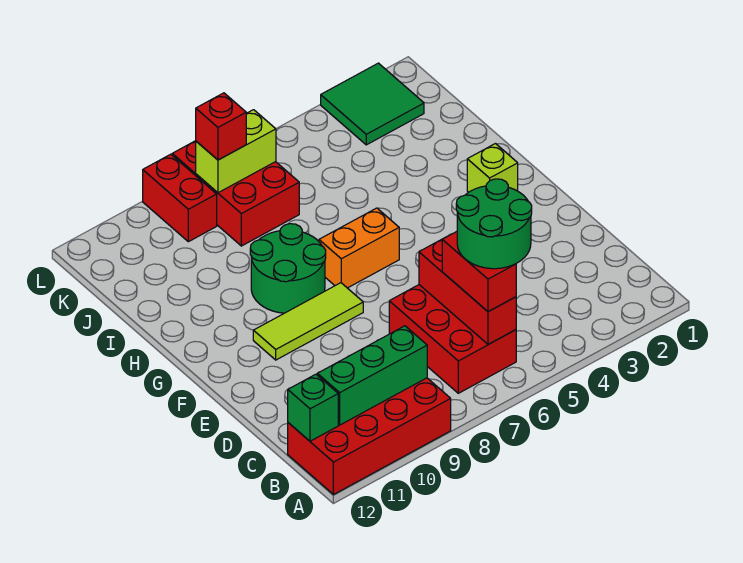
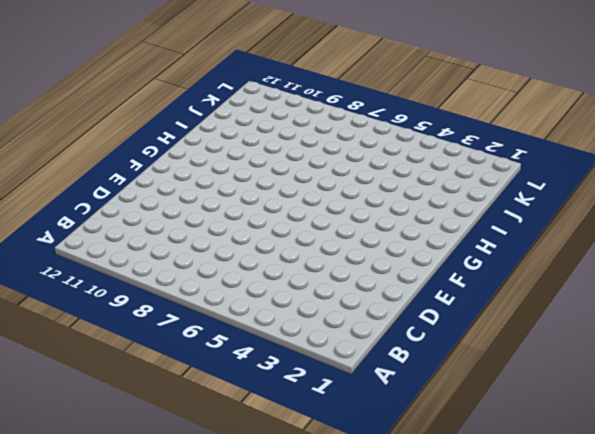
none -> red brick A9:B12 level 1
none -> red brick B6:D7 level 1
none -> lime tile F8:F10 level 1

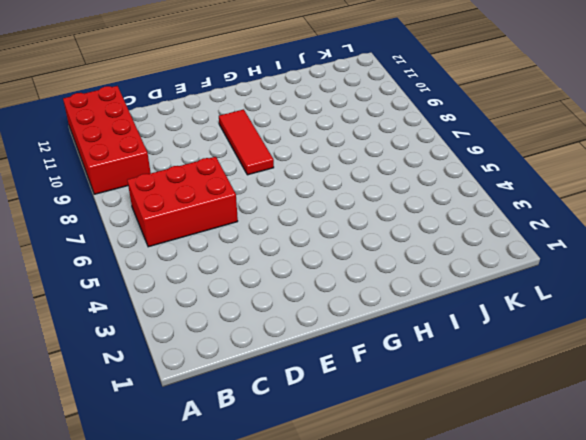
red tile F8:F10 level 1 -> lime tile F8:F10 level 1
none -> lime brick G2 level 1
none -> orange brick G6:G7 level 1
none -> green round brick G8:H9 level 1

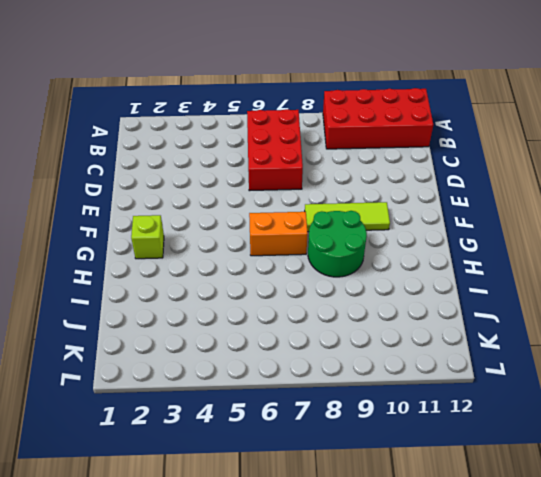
none -> red brick J7:L8 level 1
none -> green tile K2:L3 level 1
none -> red brick K9:L9 level 1

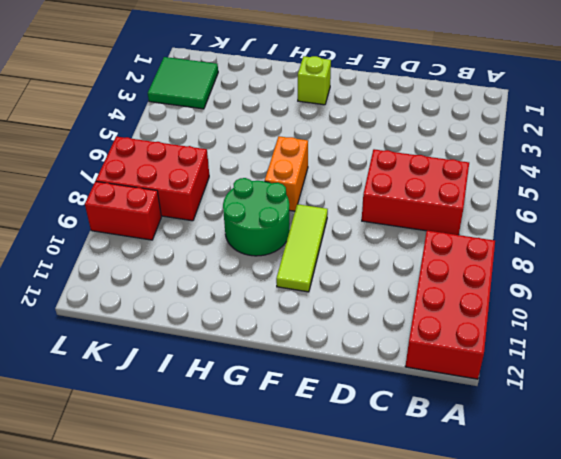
none -> red brick B6:D6 level 2
none -> green brick B9:B11 level 2
none -> green brick B12 level 2

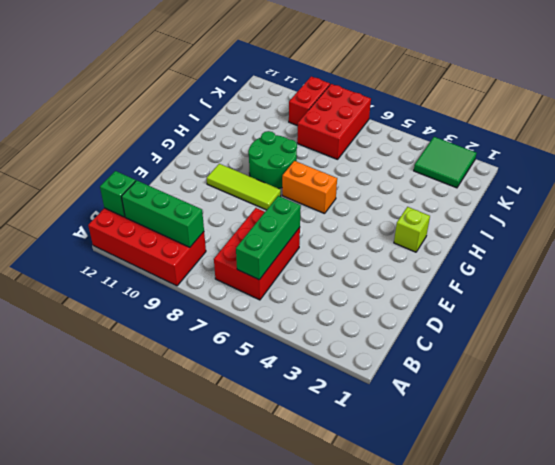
green brick B6:D6 level 2 -> red brick B6:D6 level 2
none -> lime brick K7:K8 level 2
none -> red brick B6:C6 level 3
none -> red brick K8 level 3

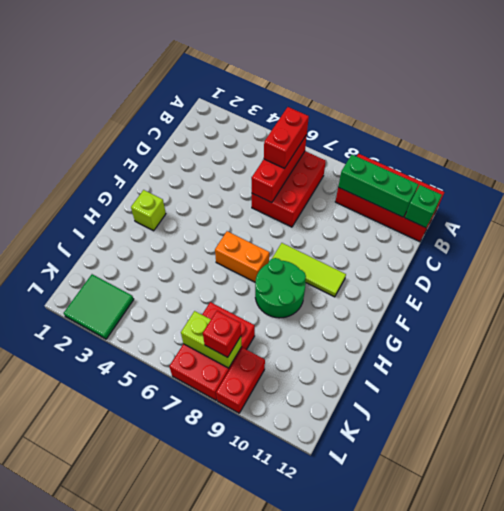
none -> green round brick B5:C6 level 4

